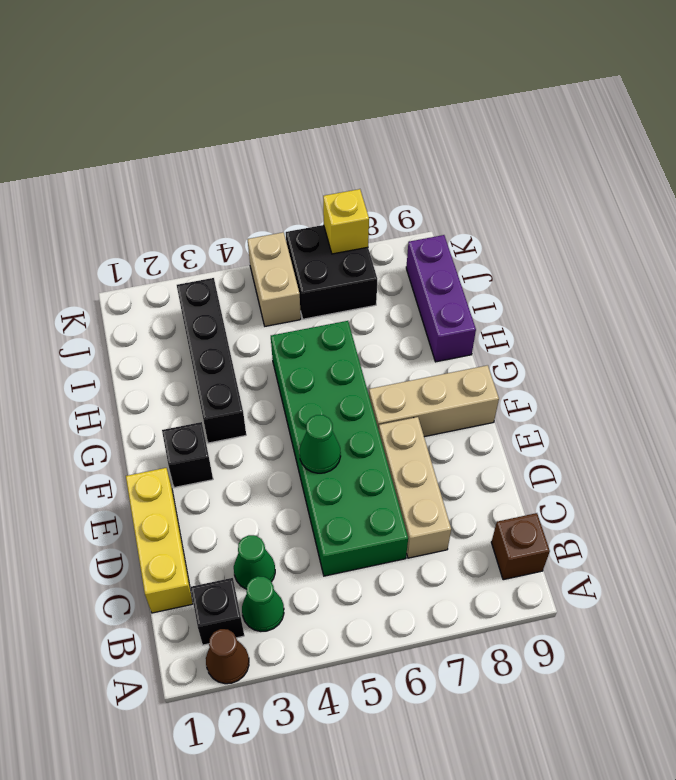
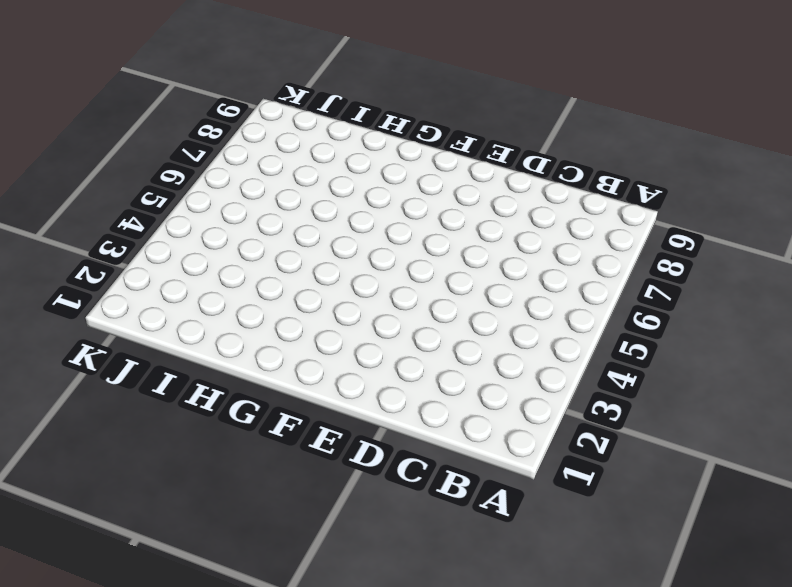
none -> brown cone A2 level 1
none -> black brick B2 level 1
none -> green cone B3 level 1

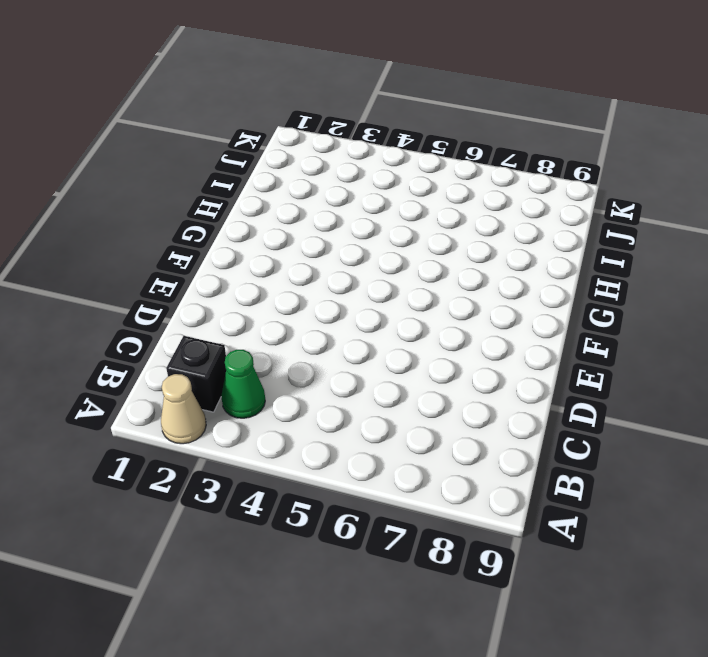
tan cone A2 level 1 -> brown cone A2 level 1
none -> brown brick B9 level 1
none -> yellow brick C1:E1 level 1
none -> green cone C3 level 1

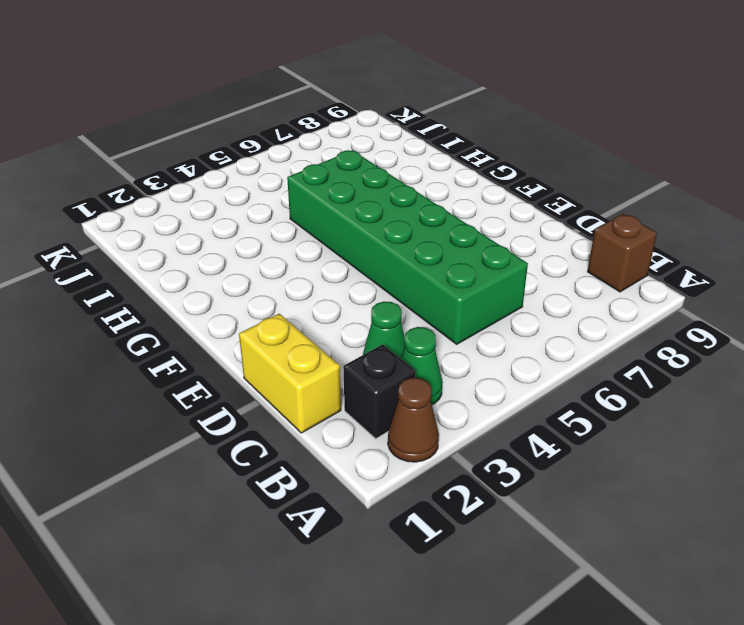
yellow brick C1:D1 level 1 -> yellow brick C1:E1 level 1
none -> tan brick C7:E7 level 1
none -> black brick F2 level 1
none -> tan brick F7:F9 level 1

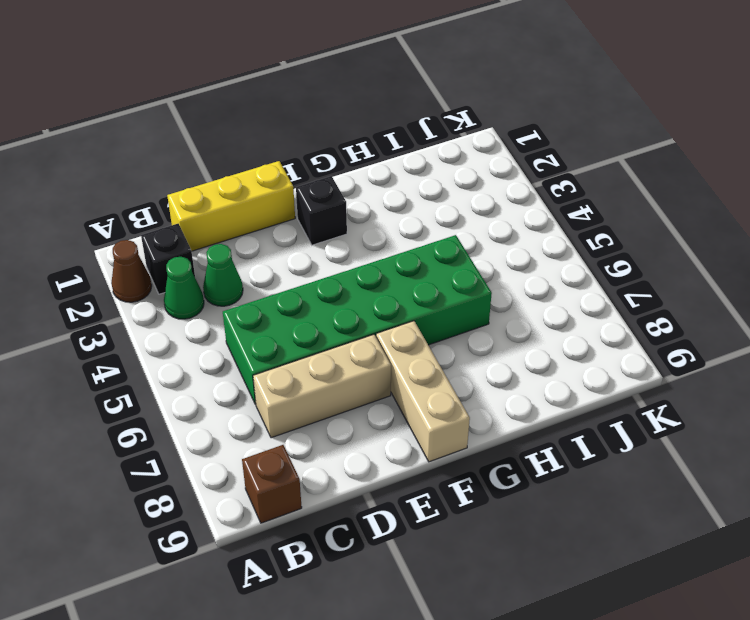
none -> black brick G3:J3 level 1
none -> purple brick H9:J9 level 1
none -> tan brick J5:K5 level 1

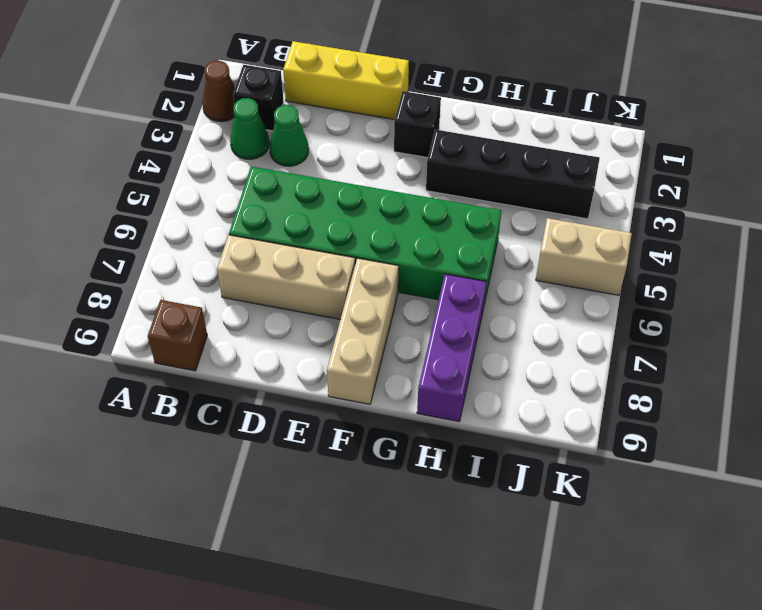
purple brick H7:H9 level 1 -> purple brick H9:J9 level 1
none -> black brick J6:K7 level 1
none -> green cone E5 level 2
none -> yellow brick K7 level 2

